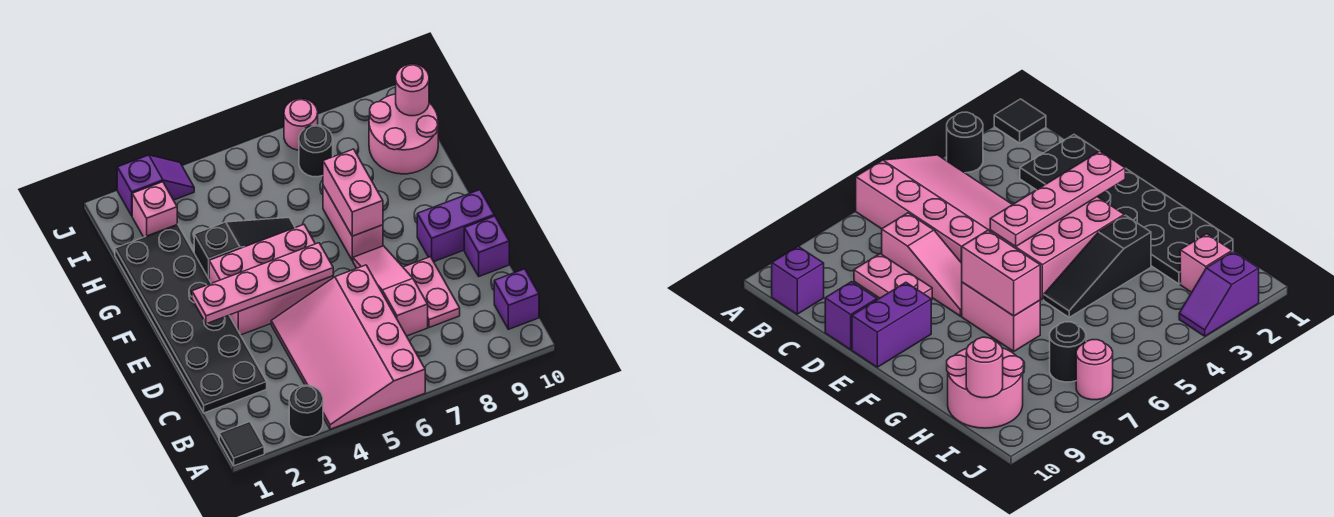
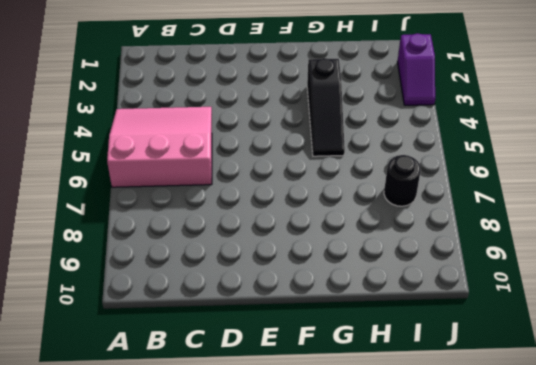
pink slope A4:C6 level 1 top 6 -> pink slope A4:D6 level 1 top 6
none -> black tile A1 level 1
none -> black round brick A3 level 1
none -> purple brick B10 level 1

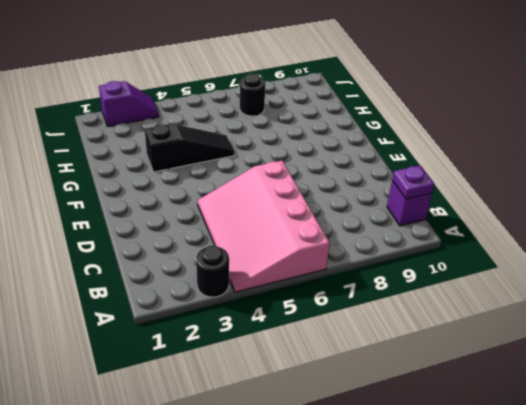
purple plate B10 level 2 -> none
none -> black tile A1 level 1
none -> black plate C1:H2 level 1
none -> pink slope C7:E7 level 1 top C

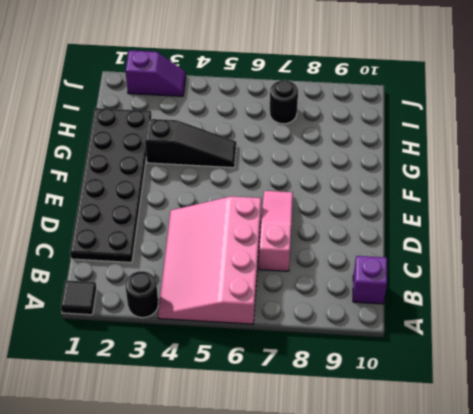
none -> pink plate C8:D8 level 1
none -> purple brick D10 level 1
none -> pink brick E3:F5 level 1

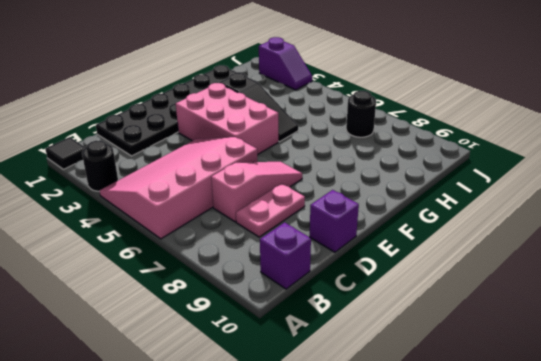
none -> purple brick E9:E10 level 1
none -> pink brick F7:G7 level 1
none -> pink round brick H9:I10 level 1

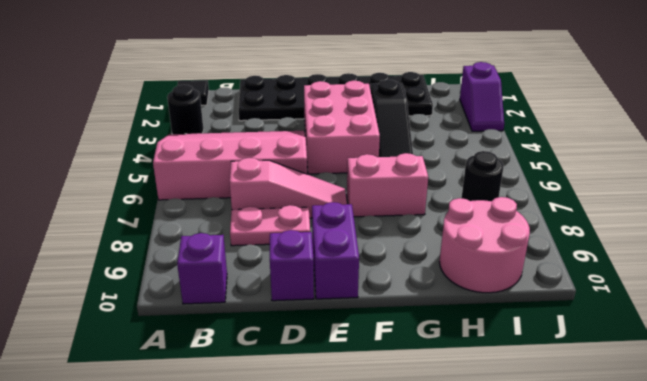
none -> pink brick I2 level 1
none -> pink round brick J7 level 1
none -> pink plate E2:E5 level 2

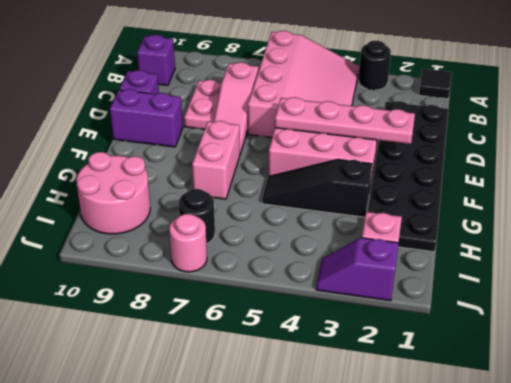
none -> pink brick F7:G7 level 2
none -> pink round brick I10 level 2

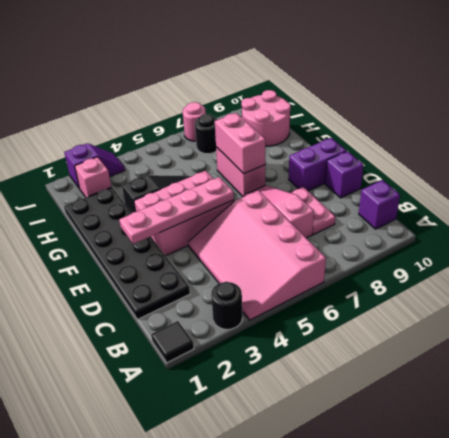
none -> pink round brick I10 level 2

